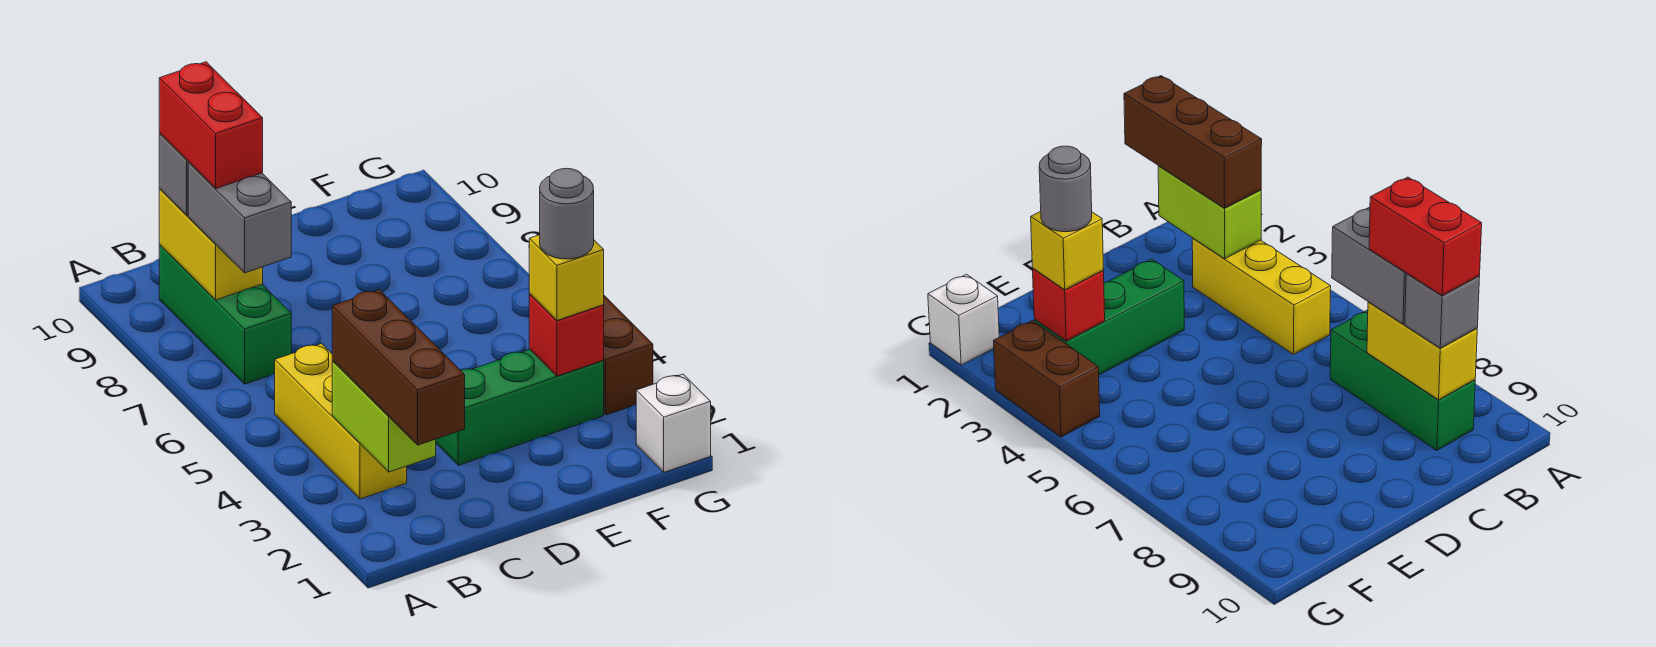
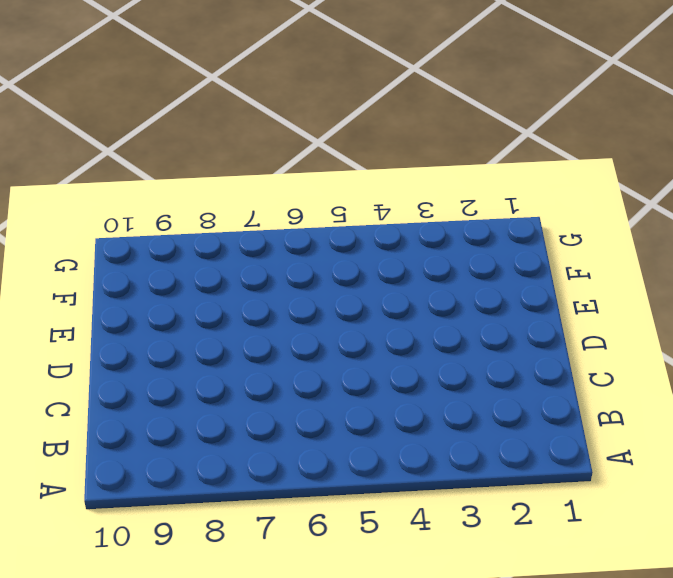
none -> yellow brick B3:B5 level 1
none -> green brick B7:B9 level 1
none -> green brick D3:F3 level 1

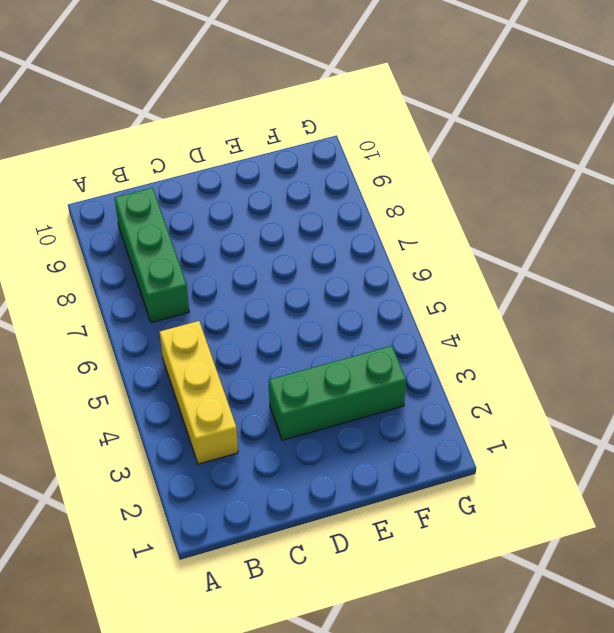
none -> white brick G1 level 1
none -> brown brick G3:G4 level 1
none -> lime brick B2:B3 level 2

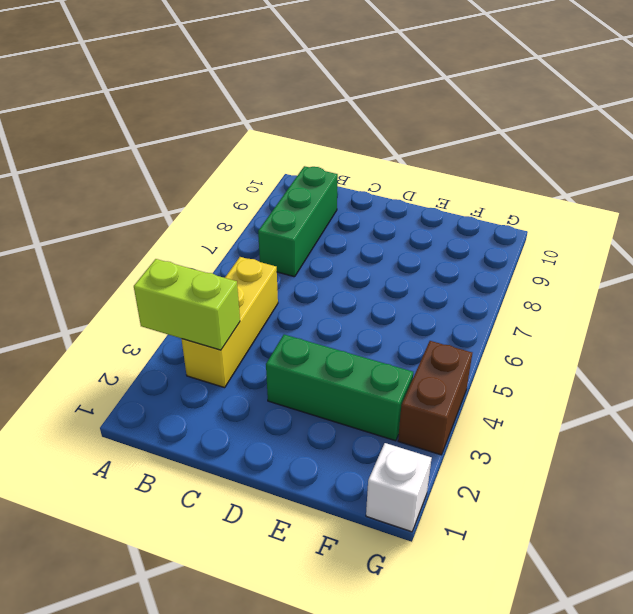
lime brick A3:B3 level 2 -> lime brick B2:B3 level 2
none -> yellow brick B8:B9 level 2
none -> red brick F3 level 2
none -> brown brick B1:B3 level 3

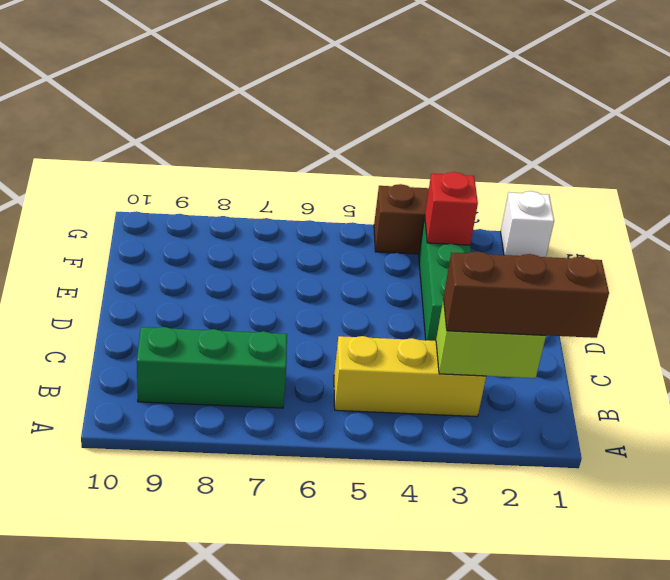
none -> yellow brick B8:B9 level 2
none -> grey brick B7:B8 level 3
none -> grey brick B9 level 3

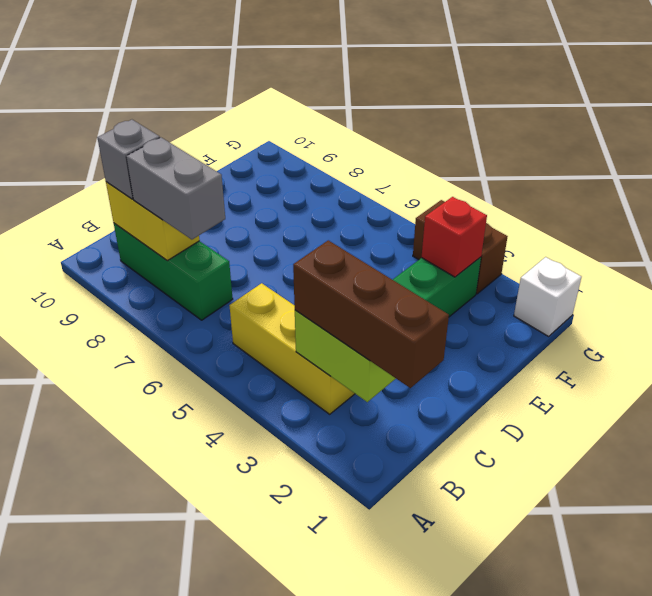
none -> yellow brick F3 level 3
none -> red brick B8:B9 level 4
none -> grey round brick F3 level 4

